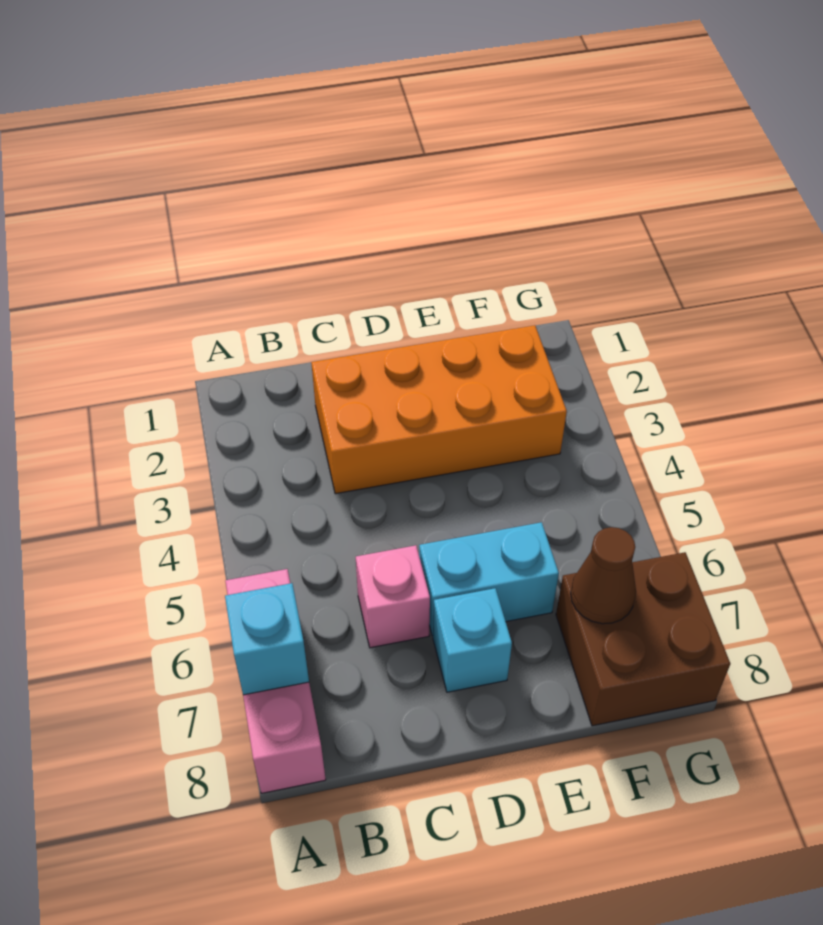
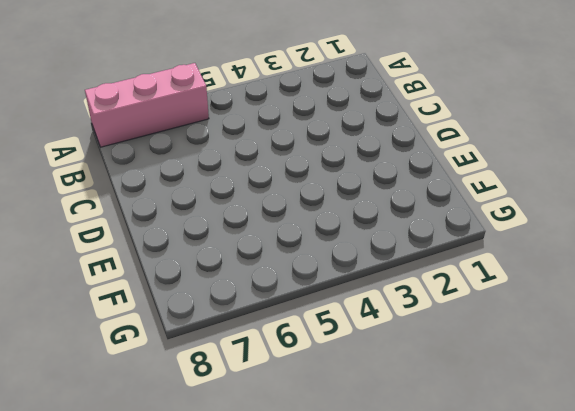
none -> orange brick C2:F3 level 1
none -> pink brick C6 level 1

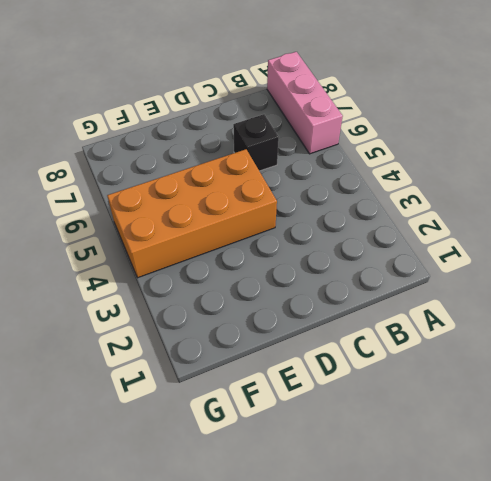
black brick C6 level 1 -> pink brick C6 level 1
orange brick D4:G5 level 1 -> orange brick C2:F3 level 1
none -> cyan brick D6:E6 level 1
none -> cyan brick D7 level 1

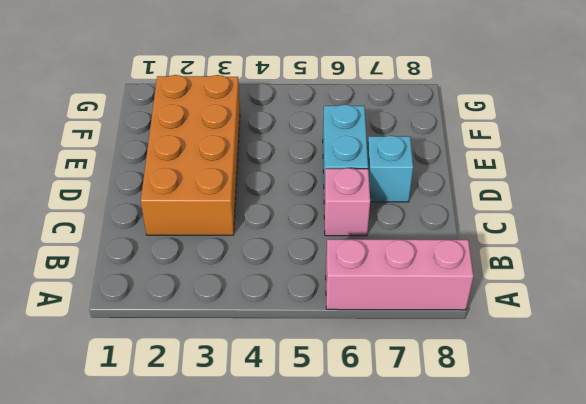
none -> brown brick F7:G8 level 1
none -> cyan brick A7 level 2

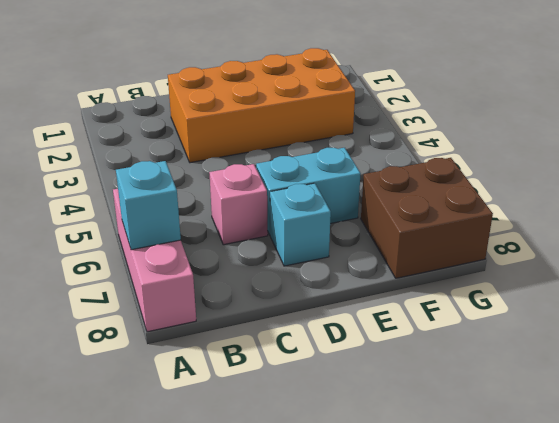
none -> brown cone F7 level 2

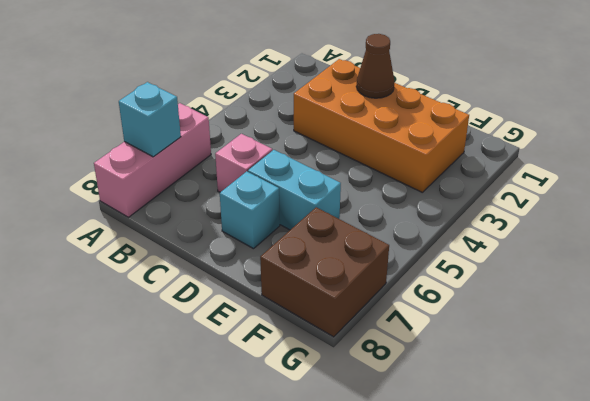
brown cone D2 level 2 -> brown cone F7 level 2

